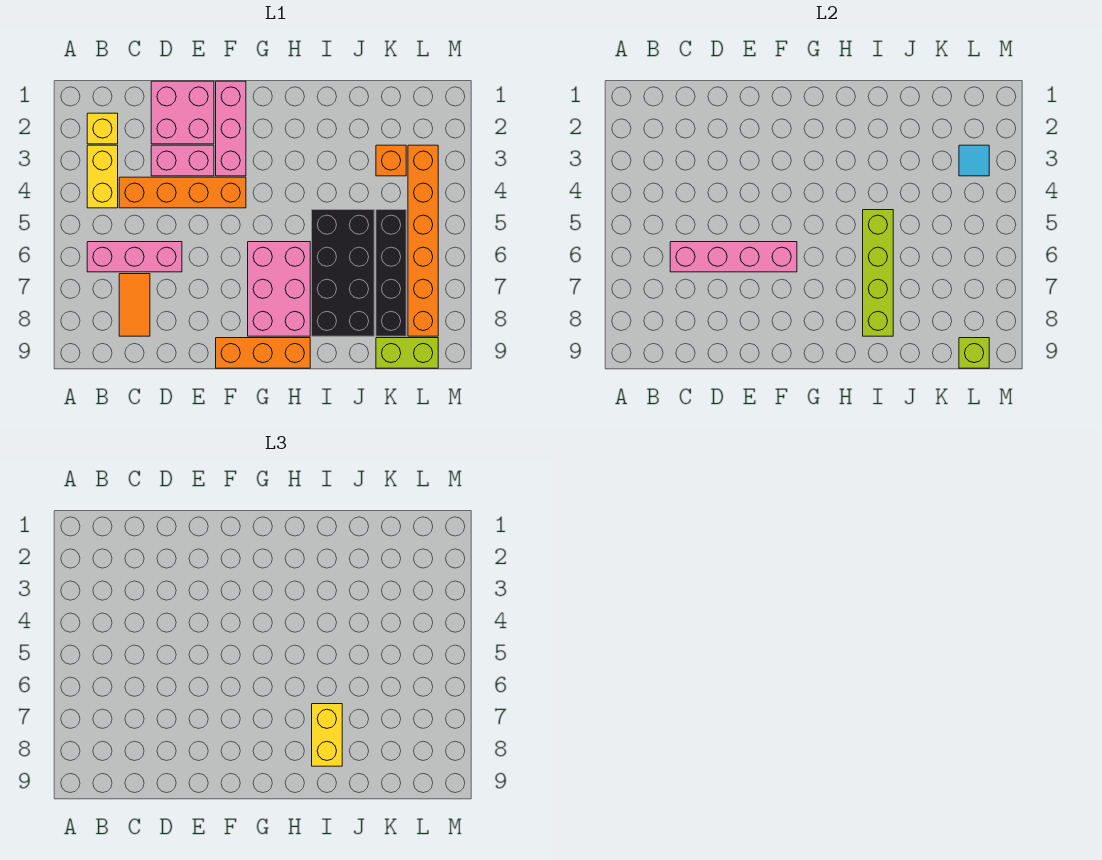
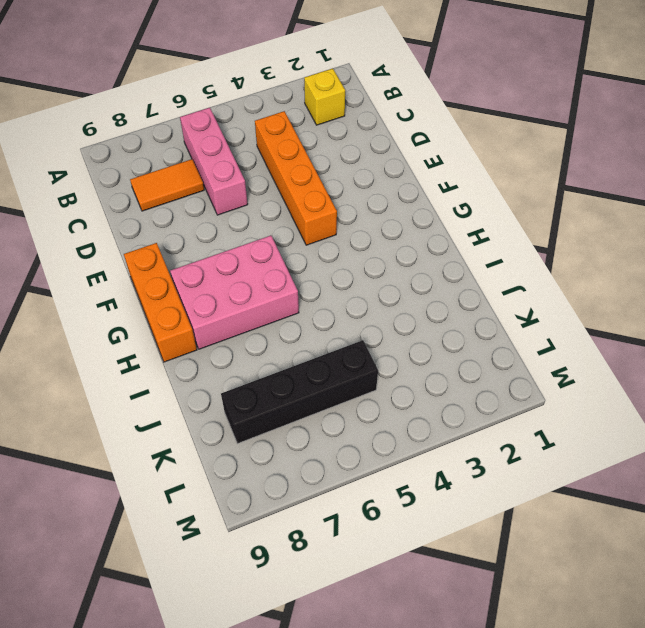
none -> yellow brick B3:B4 level 1
none -> pink brick D1:E2 level 1
none -> pink brick D3:E3 level 1

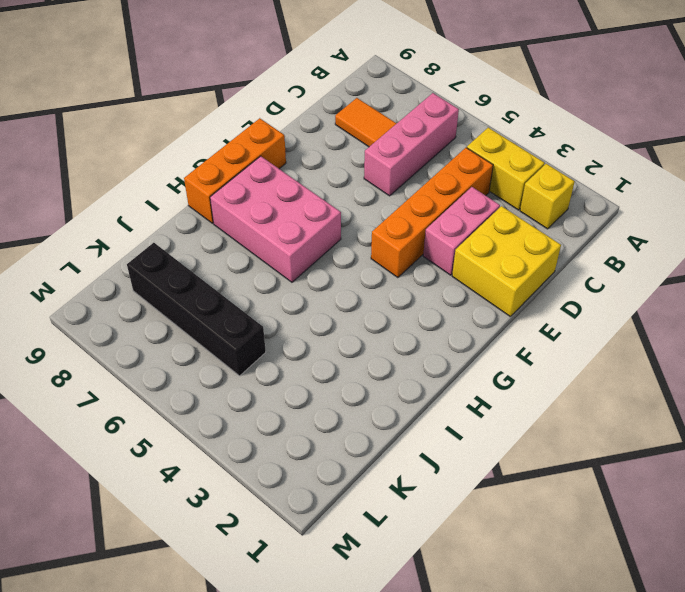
yellow brick D1:E2 level 1 -> pink brick D1:E2 level 1
none -> pink brick F1:F3 level 1
none -> black brick I5:J8 level 1
none -> orange brick K3 level 1

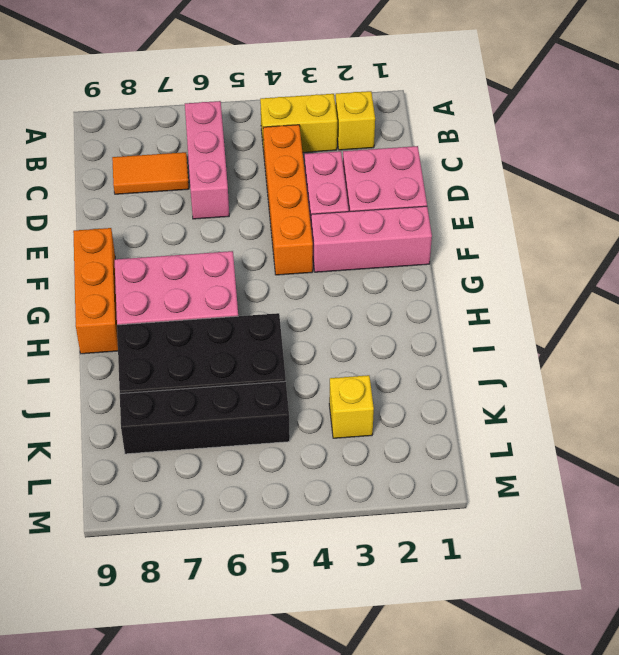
yellow brick K3 level 1 -> orange brick K3 level 1
none -> lime brick K9:L9 level 1
none -> orange brick L3:L8 level 1
none -> pink brick C6:F6 level 2

